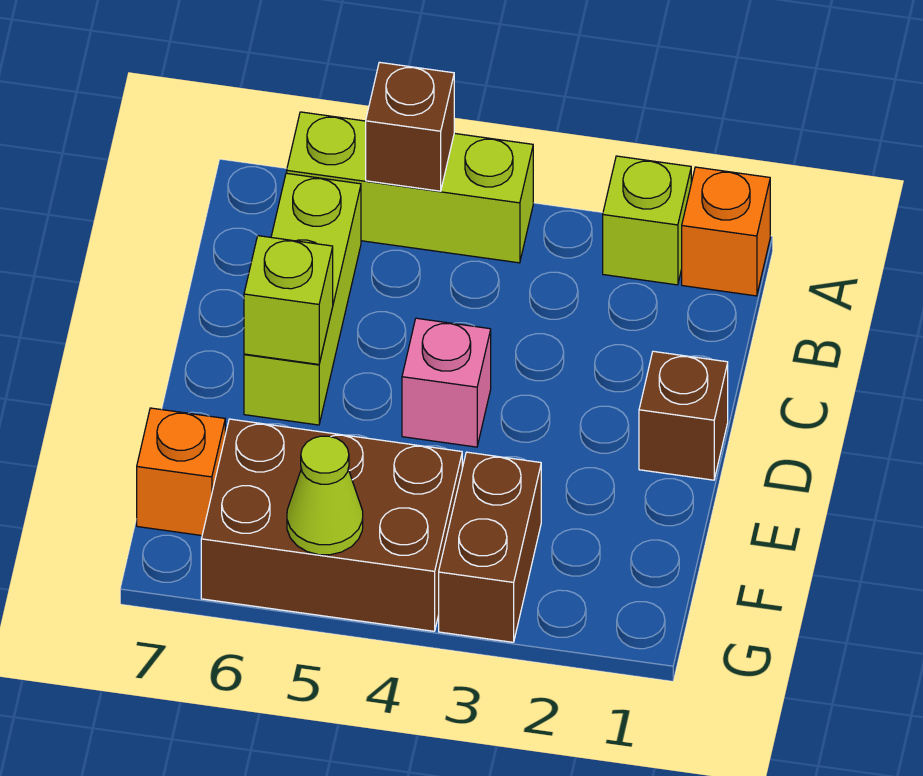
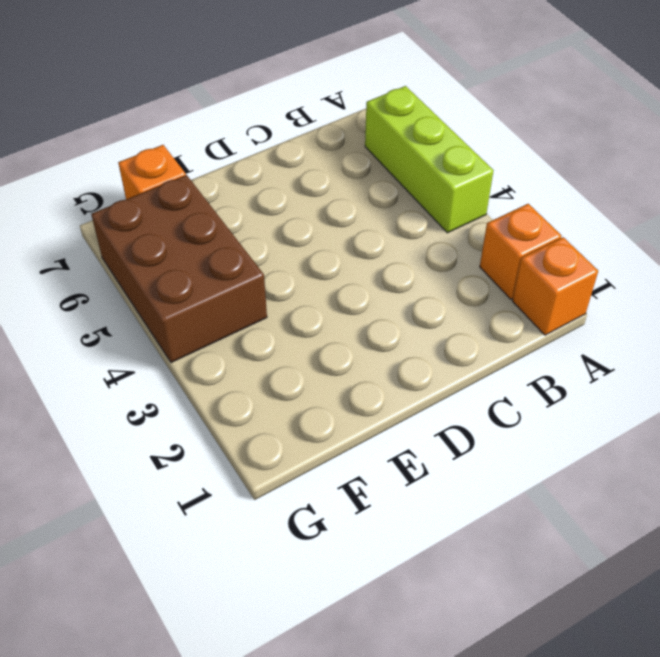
orange brick A2 level 1 -> lime brick A2 level 1
none -> lime brick B6:D6 level 1
none -> brown brick D1 level 1
none -> pink brick D4 level 1

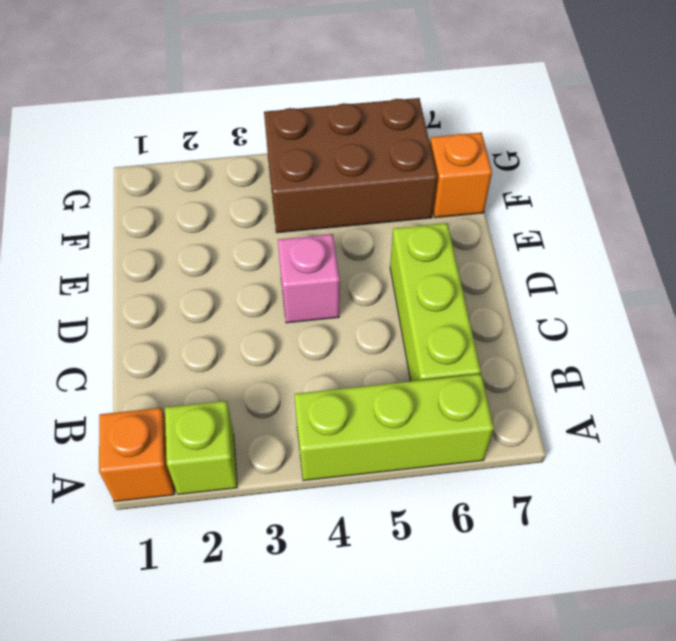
none -> brown brick D1 level 1
none -> brown brick F3:G3 level 1
none -> brown brick A5 level 2

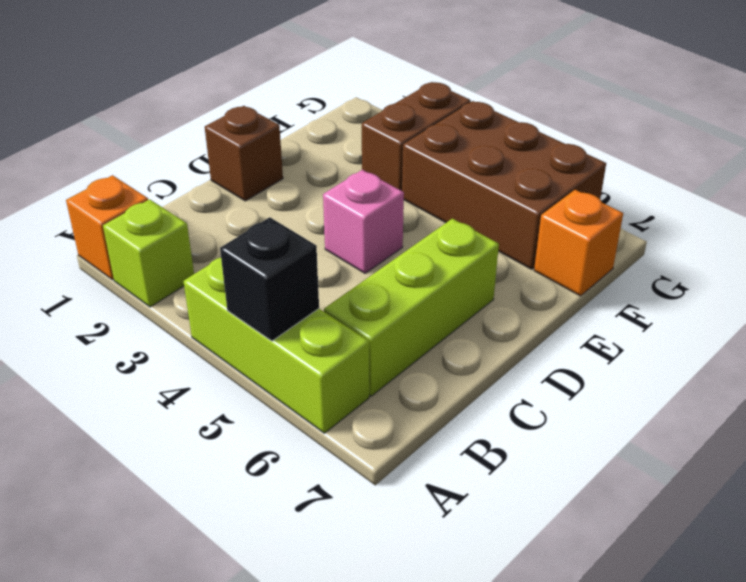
black brick A5 level 2 -> brown brick A5 level 2
none -> lime brick D6 level 2
none -> lime cone G5 level 2

